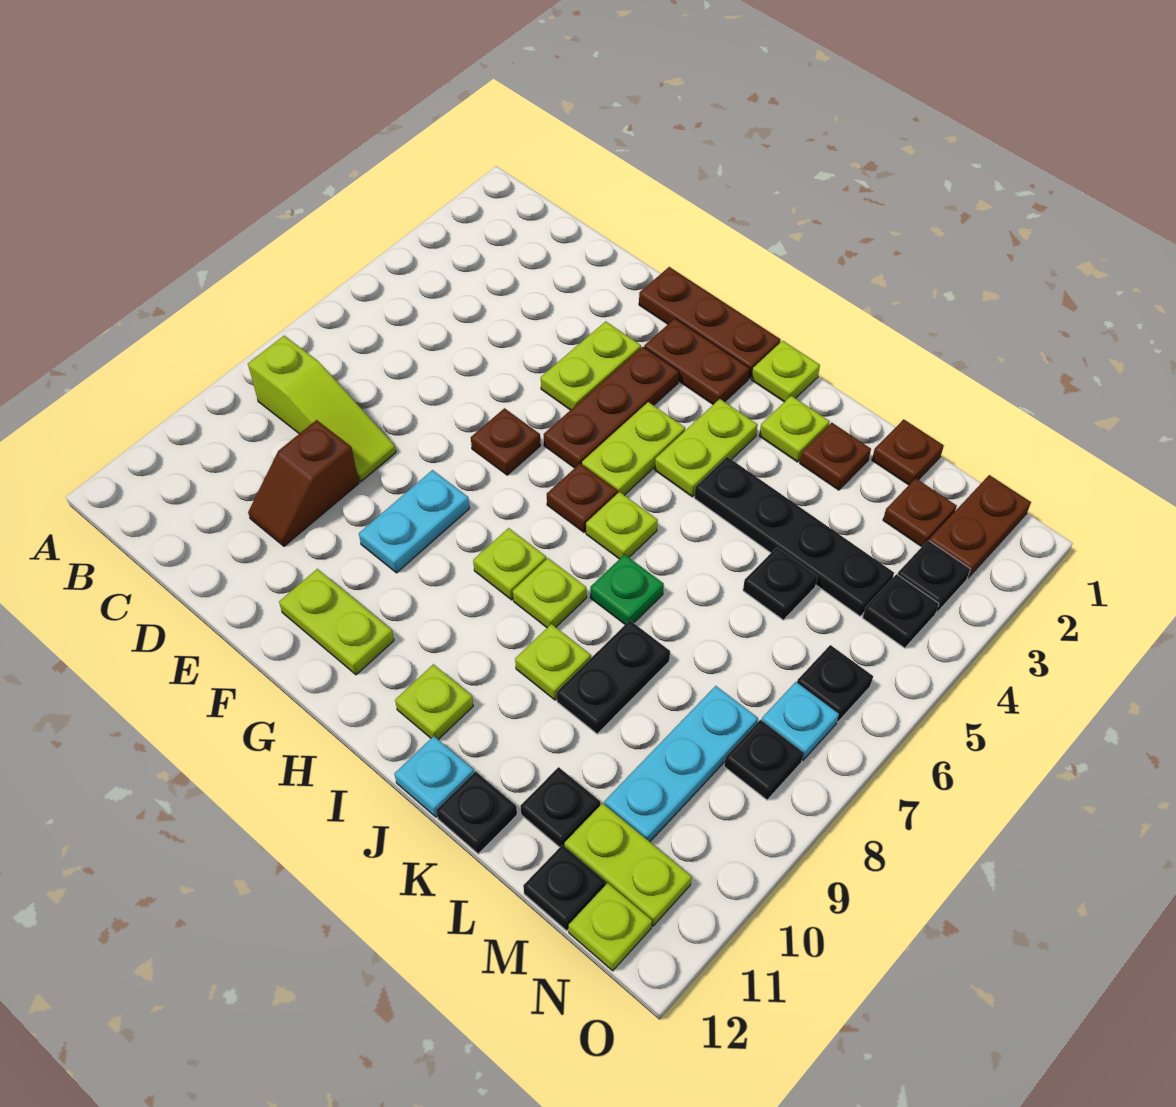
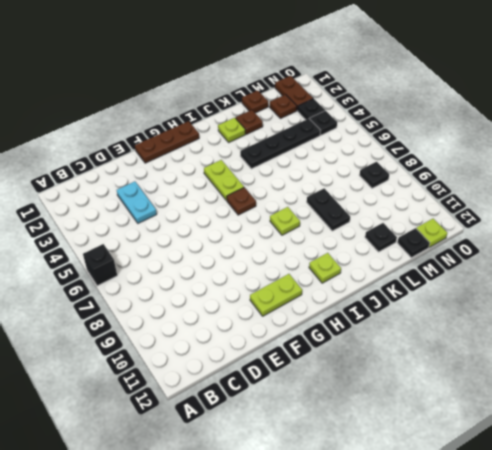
black brick A6 level 1 -> none
cyan plate D3:D4 level 1 -> cyan plate F8:F9 level 1
none -> lime slope B8:D8 level 1 top B
none -> brown slope D9:D10 level 1 top 9
none -> lime plate F3:F4 level 1
none -> brown plate F6 level 1

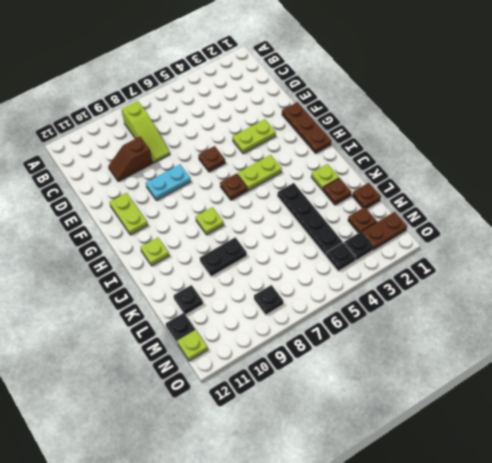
none -> brown plate G2:H2 level 1
none -> brown plate G3:G5 level 1
none -> lime plate H8 level 1
none -> lime plate I1 level 1

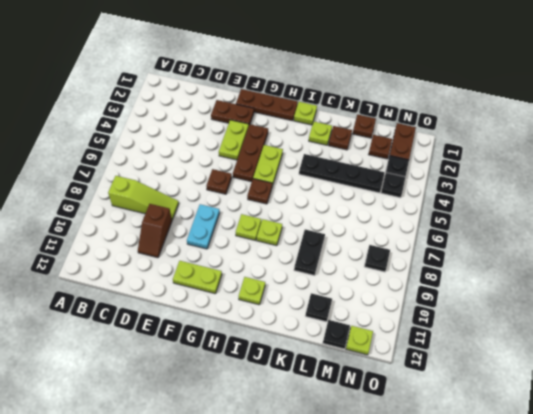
brown plate E2:F2 level 1 -> brown plate G2:H2 level 1
none -> lime plate I3:I4 level 1
none -> lime plate I6 level 1
none -> green plate J7 level 1
none -> lime plate J9 level 1

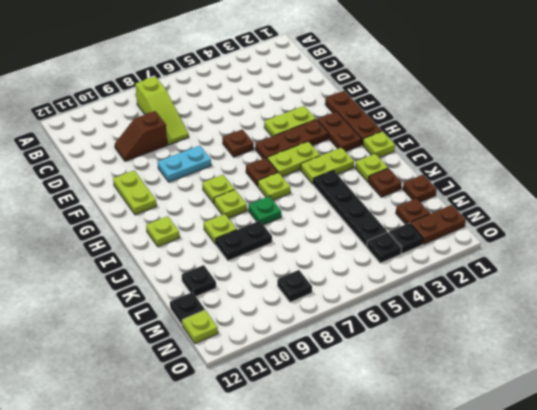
none -> cyan plate J12 level 1
none -> black plate K12 level 1
none -> black plate L5 level 1
none -> cyan plate M8:M10 level 1

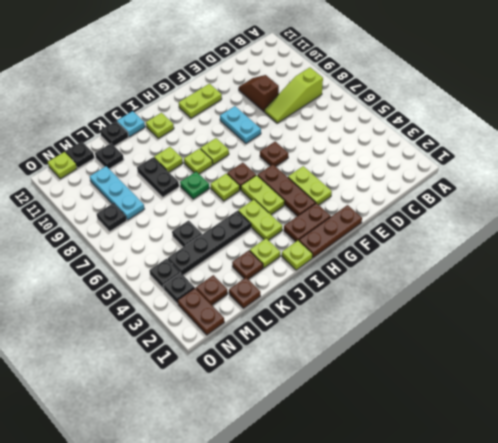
none -> lime plate M11:N11 level 1
none -> black plate N6 level 1
none -> cyan plate N7 level 1

